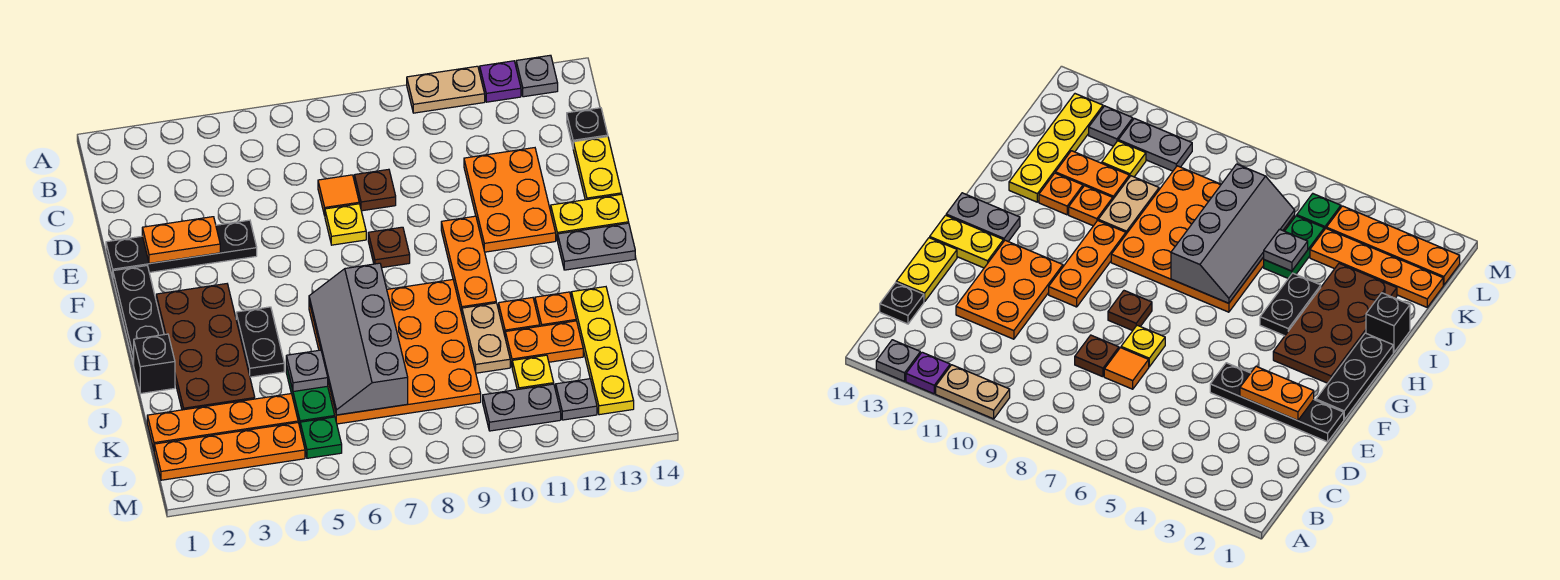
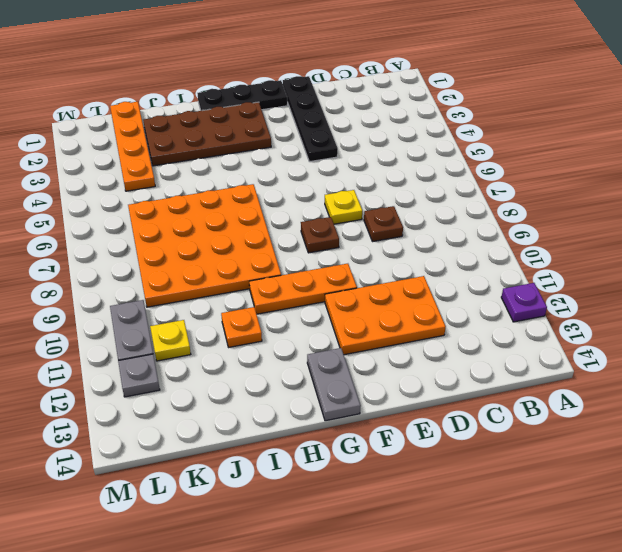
none -> tan plate A10:A11 level 1
none -> grey plate A13 level 1
none -> black plate C14 level 1
none -> orange tile D7 level 1

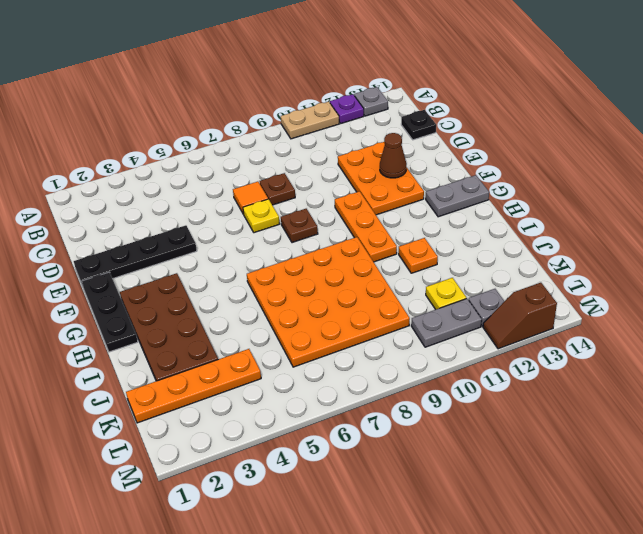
brown cone E12 level 2 -> none
brown slope M12:M13 level 1 top 13 -> none
none -> yellow plate D14:E14 level 1
none -> yellow plate F13:F14 level 1
none -> black plate H4:I4 level 1
none -> black brick I1 level 1

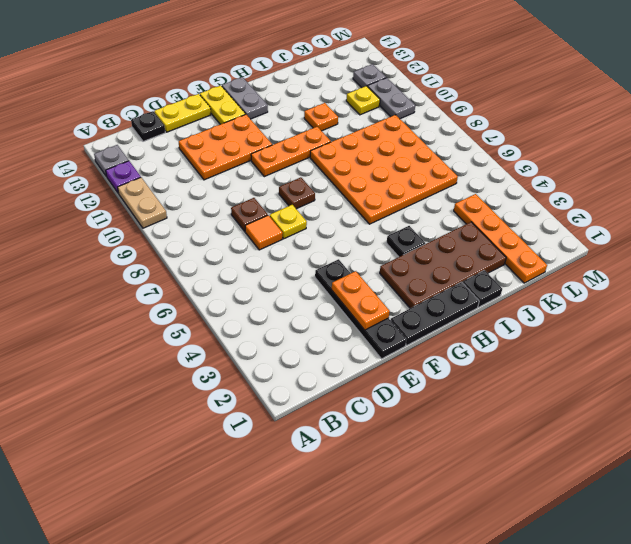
black plate H4 level 1 -> black plate H4:I4 level 1
black plate I1 level 1 -> black brick I1 level 1
none -> tan plate I10:J10 level 1
none -> orange plate I12 level 1
none -> yellow plate I13:L13 level 1
none -> green plate J5:K5 level 1

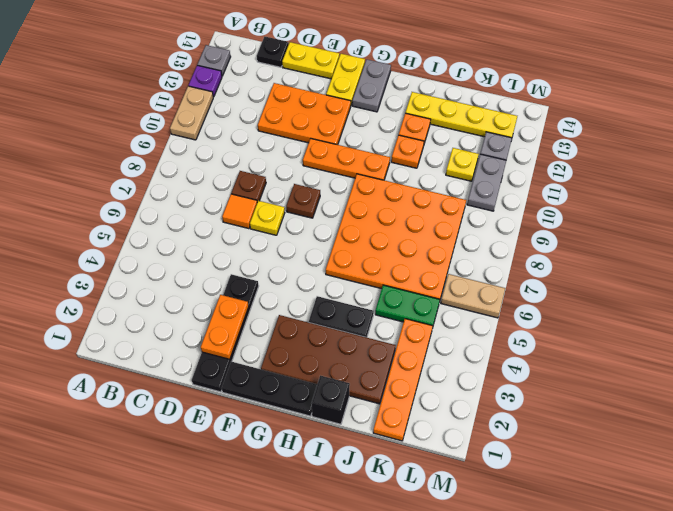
tan plate L6:M6 level 1 -> tan plate I10:J10 level 1
none -> orange plate J11:J12 level 1
none -> orange plate L1:L4 level 1
none -> green plate L5 level 1
none -> grey slope H6:K7 level 2 top 7

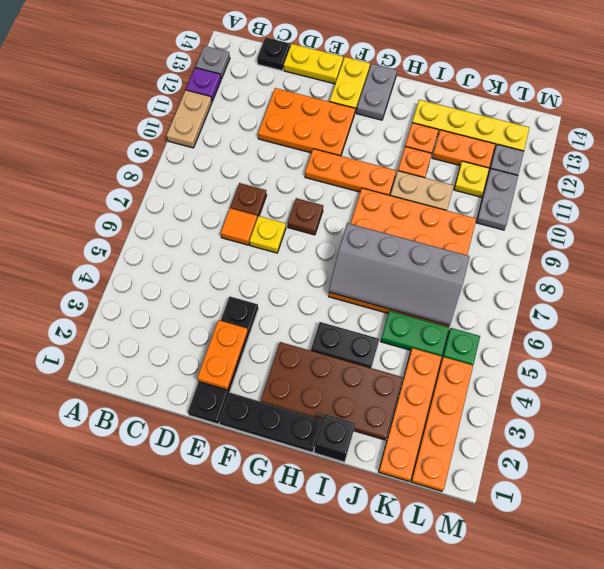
orange plate J12:K12 level 1 -> orange plate J11:J12 level 1
none -> grey plate J5 level 2

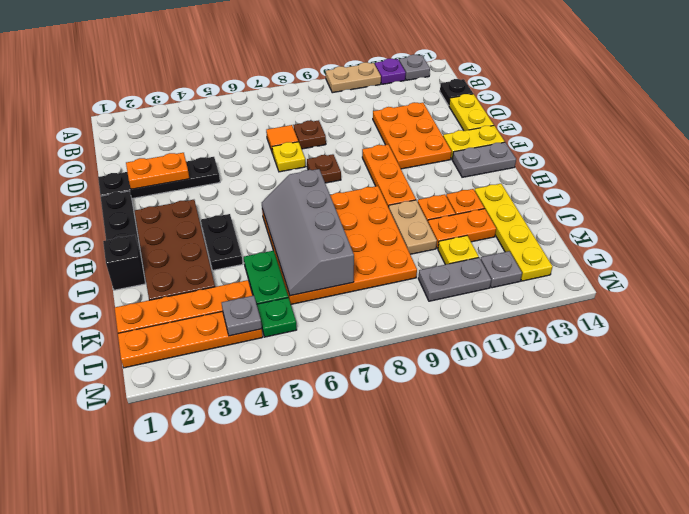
grey plate L4 level 2 -> grey plate J5 level 2

